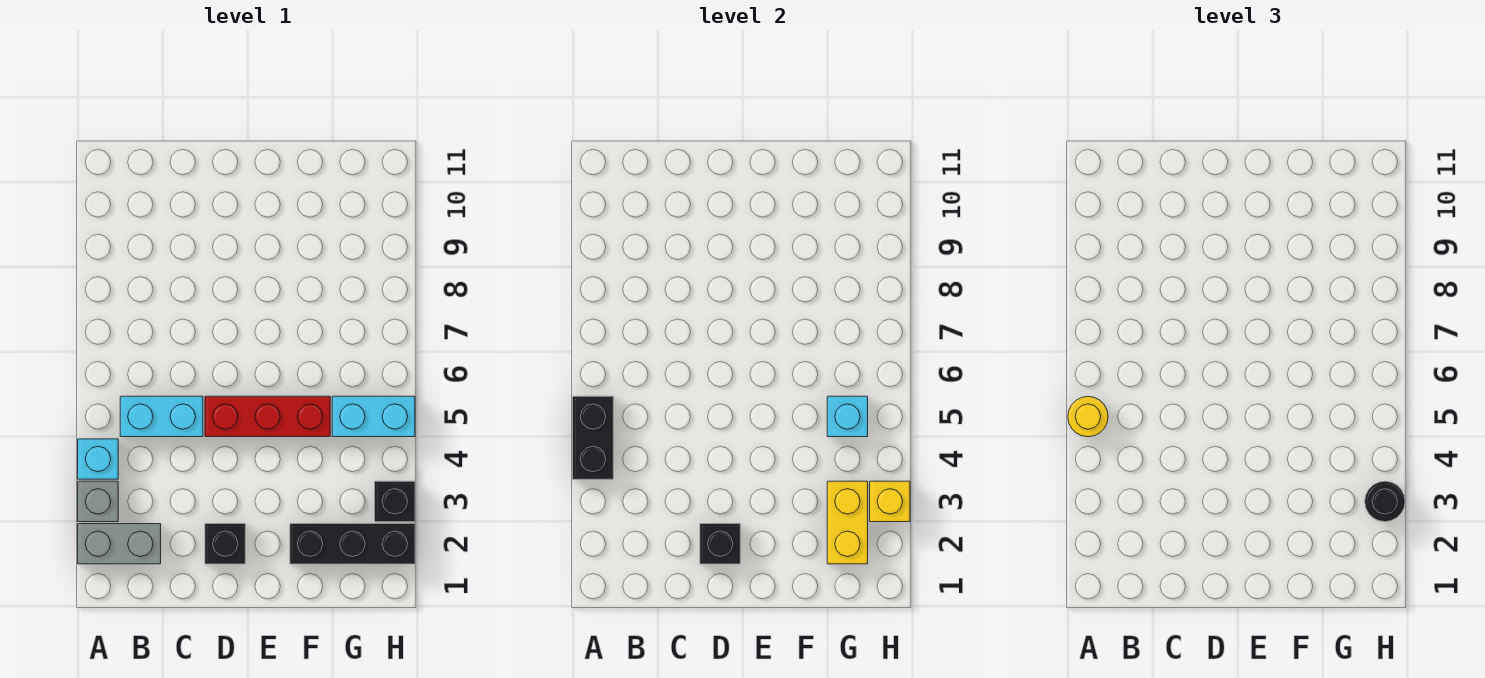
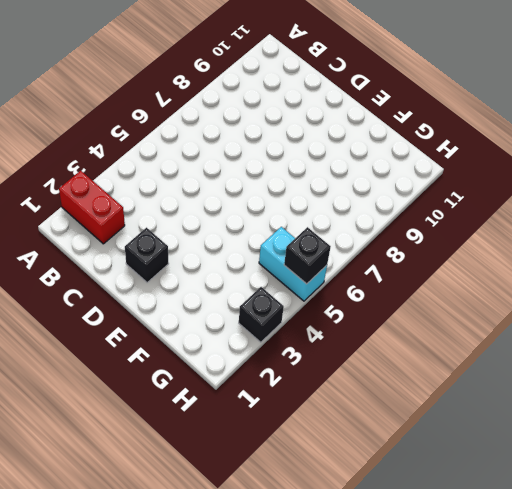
red brick A2:B2 level 1 -> grey brick A2:B2 level 1
black brick H5 level 2 -> black brick D2 level 2
none -> grey brick A3 level 1
none -> cyan brick A4 level 1
none -> cyan brick B5:C5 level 1

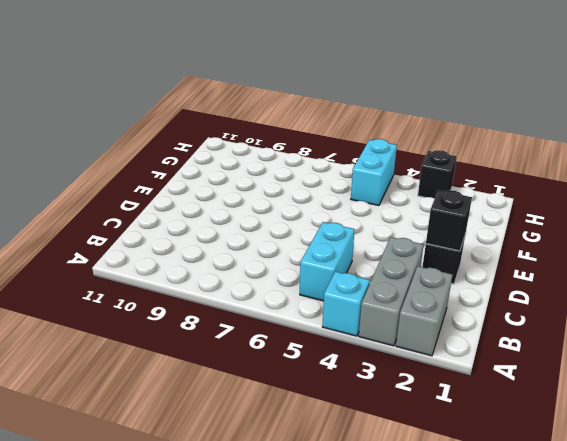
grey brick A3:C3 level 1 -> grey brick A3 level 1
none -> red brick D5:F5 level 1
none -> black brick F2:H2 level 1
none -> black brick A4:A5 level 2

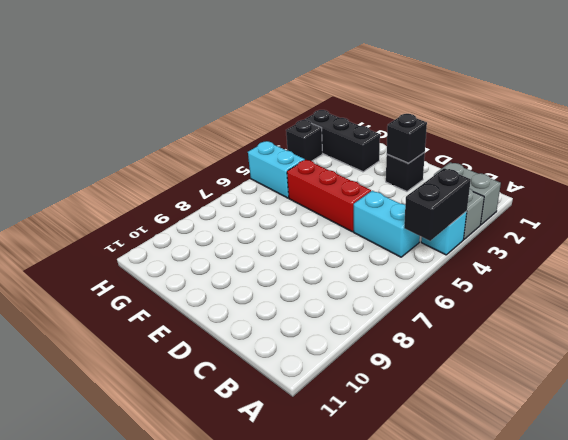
none -> yellow brick G2:G3 level 2
none -> cyan brick G5 level 2
none -> yellow brick H3 level 2

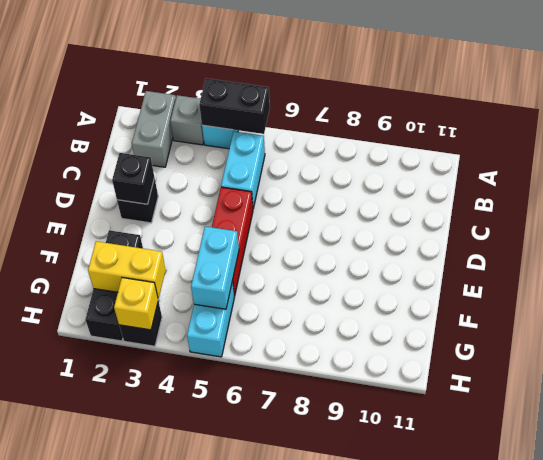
cyan brick F5:G5 level 2 -> cyan brick G5 level 2
none -> yellow round brick A5 level 3
none -> black round brick H3 level 3

